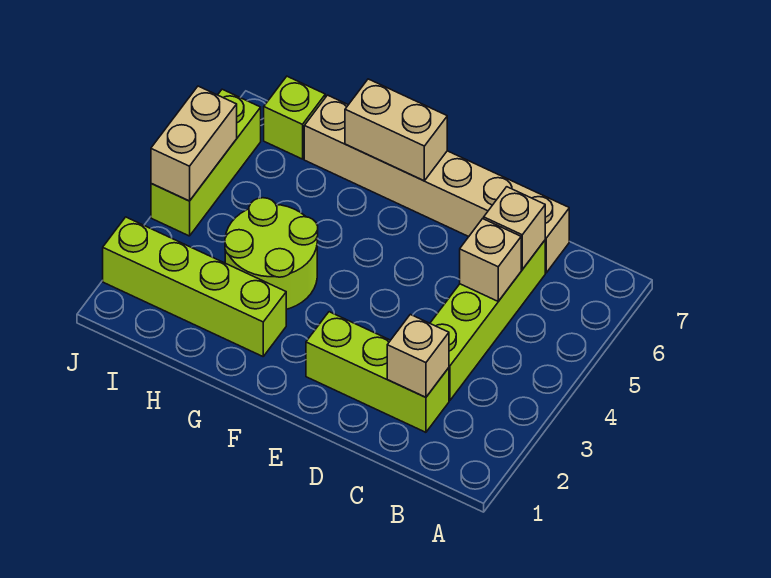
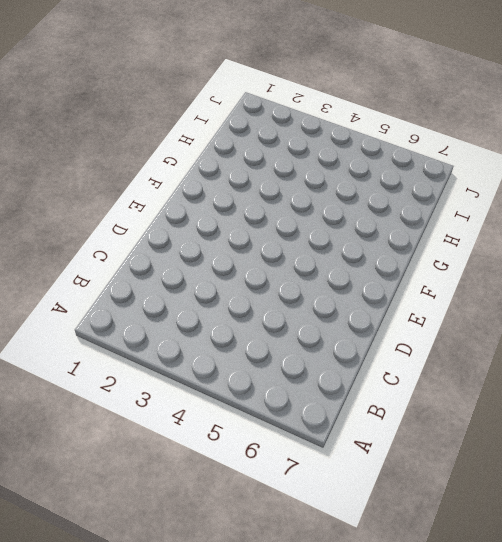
none -> lime brick C2:E2 level 1
none -> lime brick C3:C6 level 1
none -> tan brick C7:H7 level 1

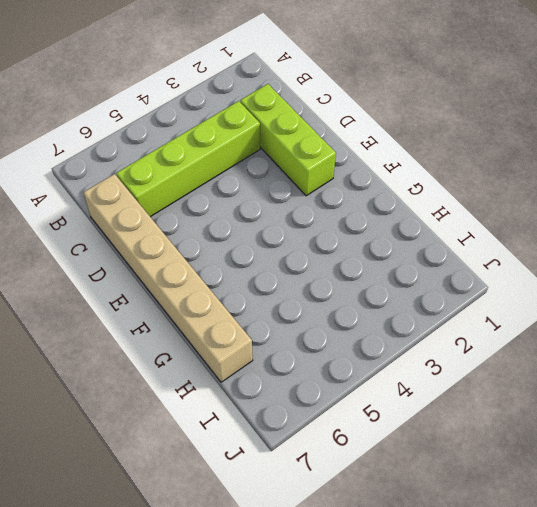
none -> lime brick G2:J2 level 1
none -> lime round brick G3:H4 level 1
none -> lime brick I7 level 1

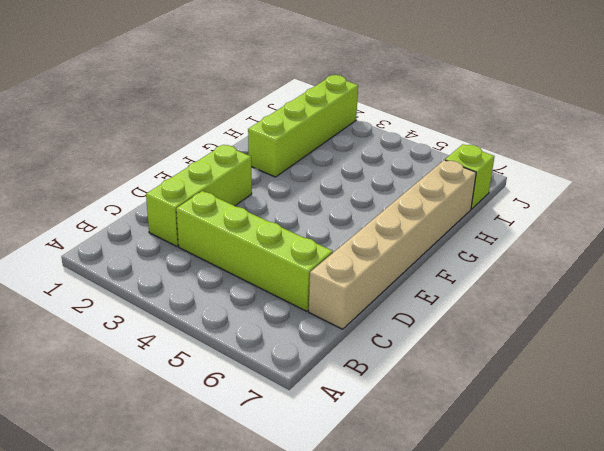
none -> lime round brick G3:H4 level 1
none -> lime brick J4:J6 level 1
none -> tan brick C2 level 2

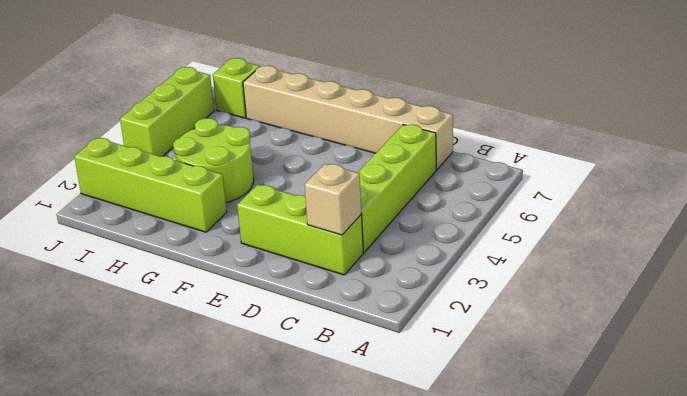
none -> tan brick C5 level 2
none -> tan brick C6 level 2
none -> tan brick F7:G7 level 2

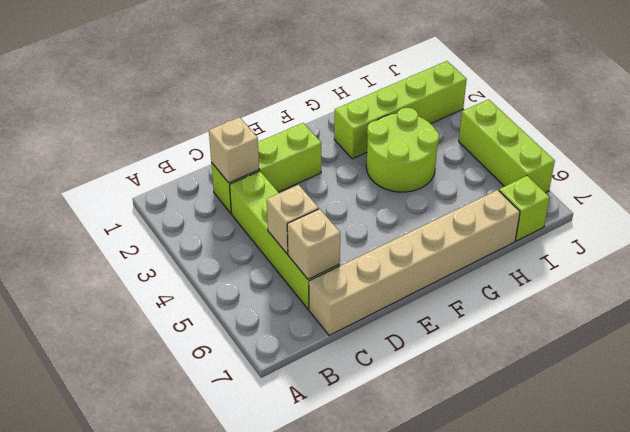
none -> tan brick F7:G7 level 2
none -> tan brick J4:J5 level 2

